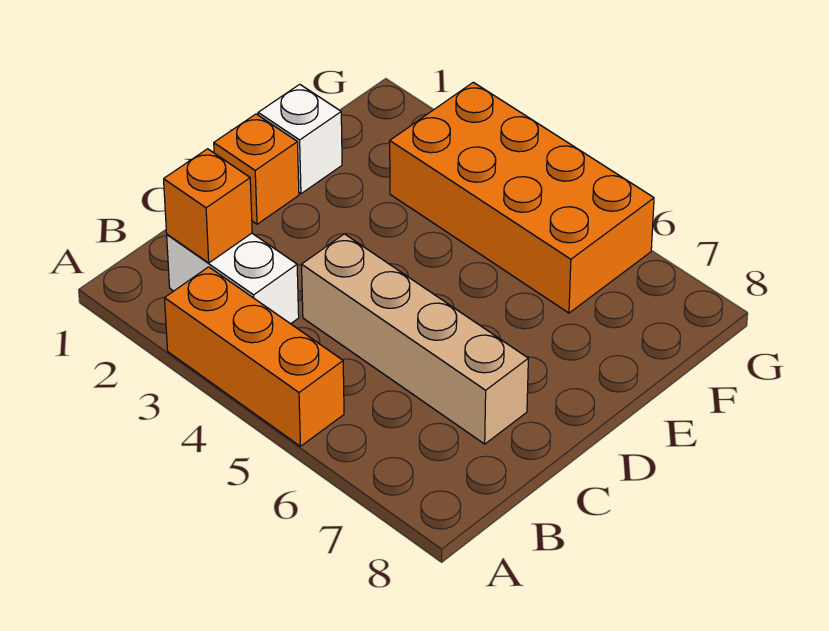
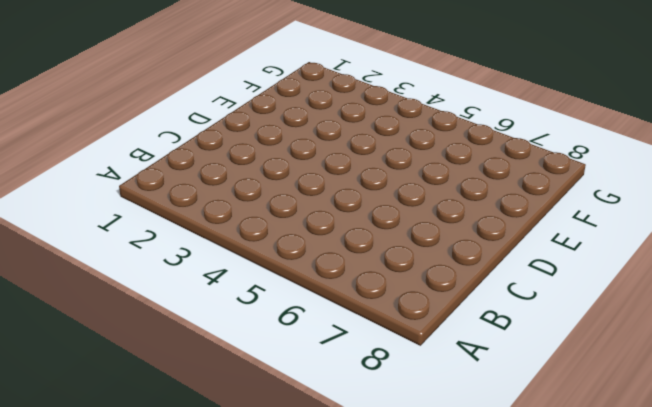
none -> orange brick A3:A5 level 1
none -> white brick B2:B3 level 1

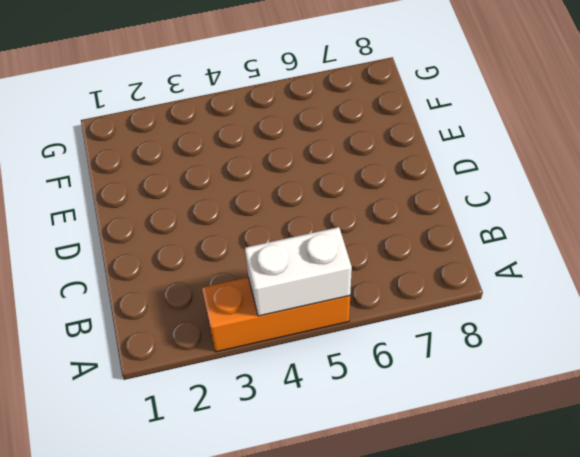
white brick A4:A5 level 2 -> white brick B2:B3 level 1
none -> tan brick C4:C7 level 1
none -> orange brick D1 level 1

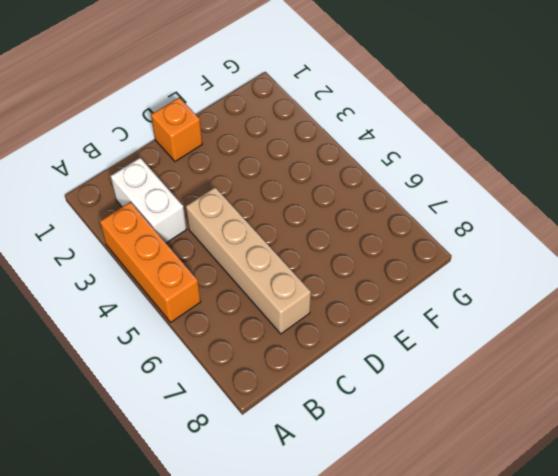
none -> white brick E1 level 1
none -> orange brick F3:G6 level 1

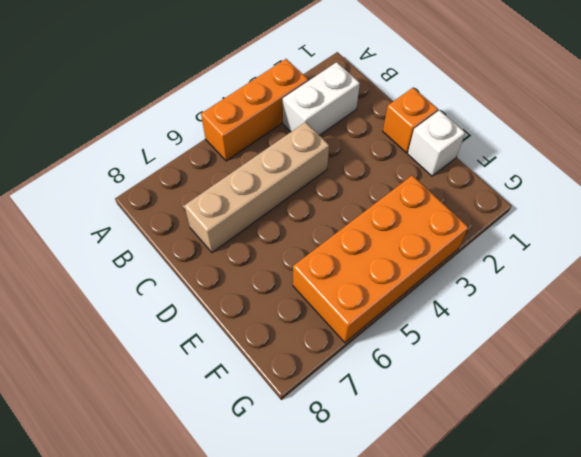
none -> orange brick B2 level 2

